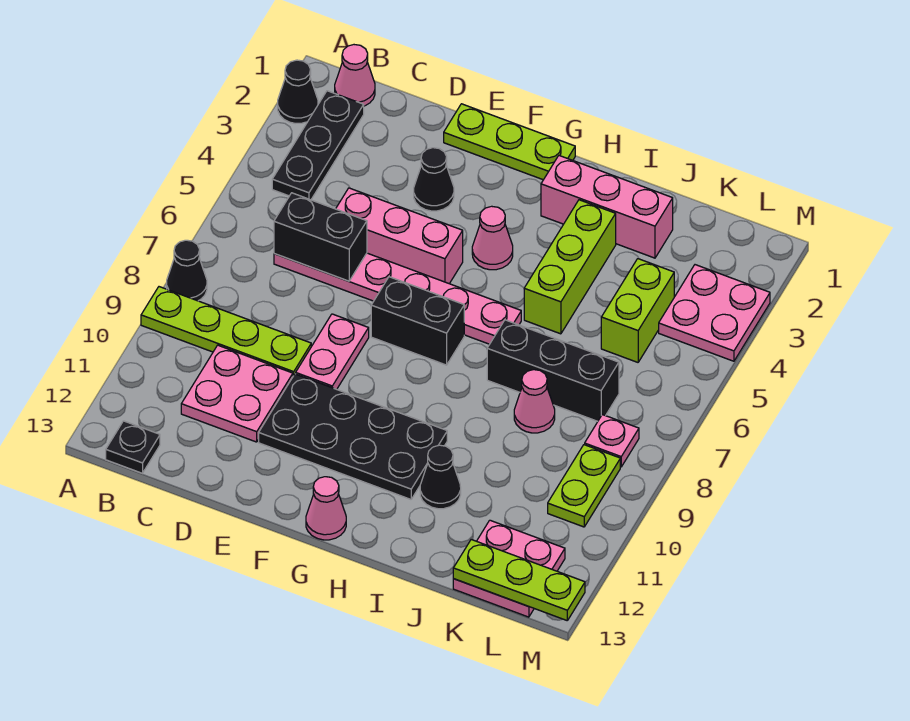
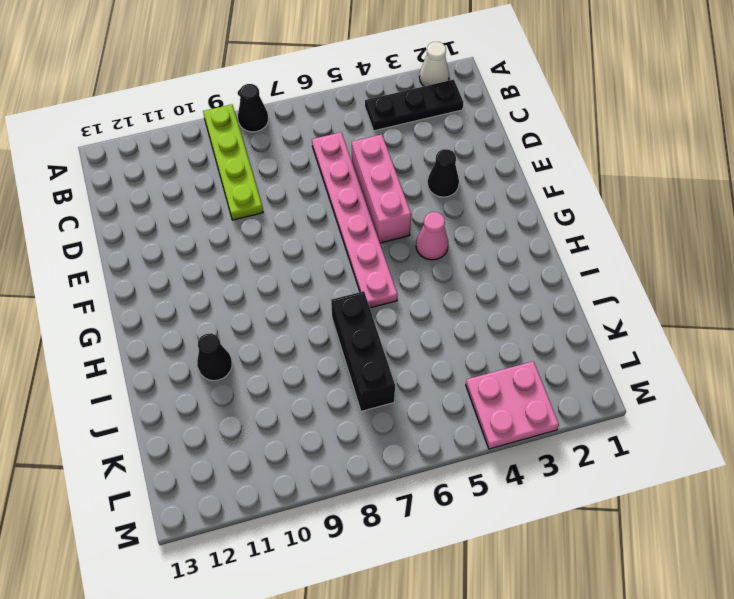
white cone A2 level 1 -> black cone A2 level 1
none -> pink cone B1 level 1
none -> black plate B13 level 1
none -> pink plate C10:D11 level 1

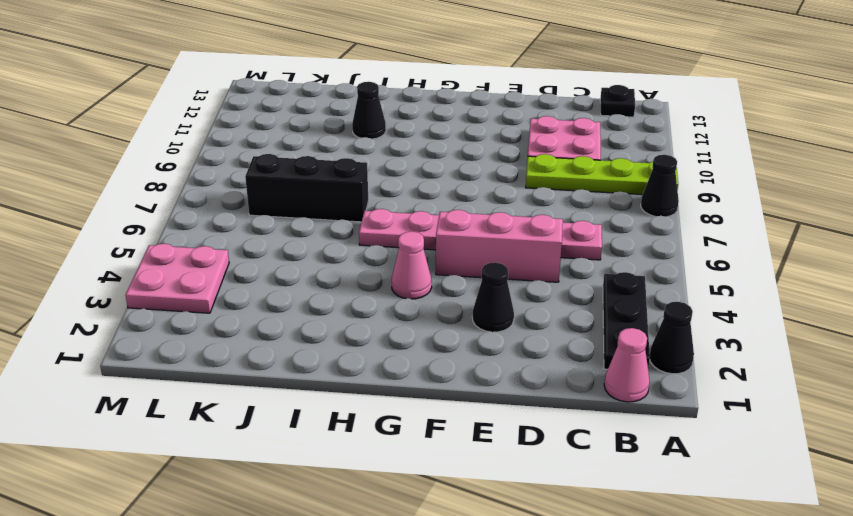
none -> lime plate E1:G1 level 1
none -> pink plate E8:E9 level 1
none -> black plate E10:H11 level 1

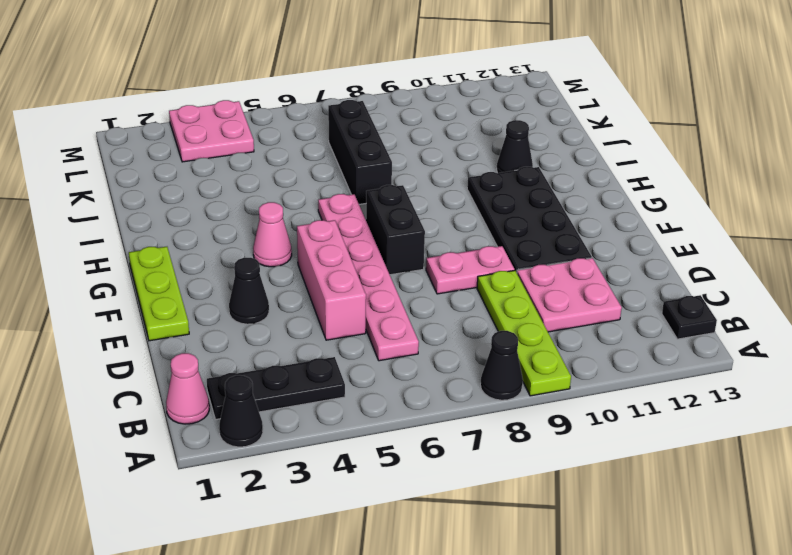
none -> pink cone G13 level 1
none -> pink brick H2:J2 level 1
none -> lime brick I3:I5 level 1

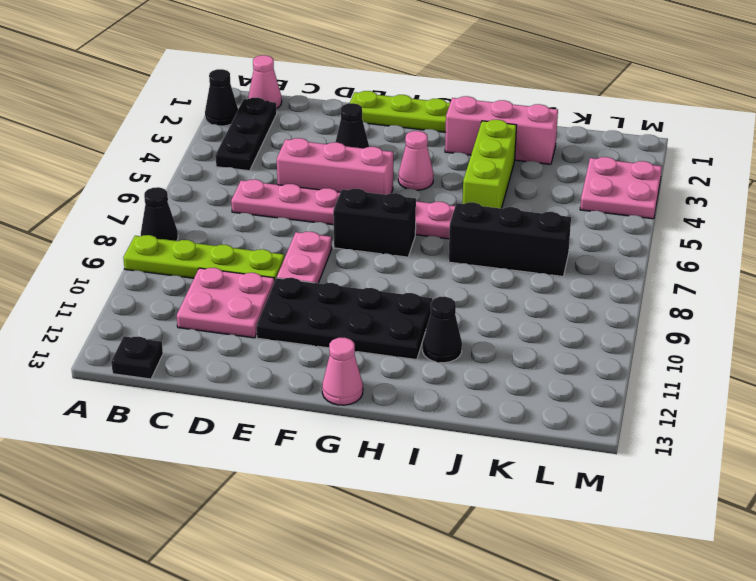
none -> pink cone J8 level 1
none -> lime brick K4:K5 level 1
none -> pink plate K12:L13 level 1

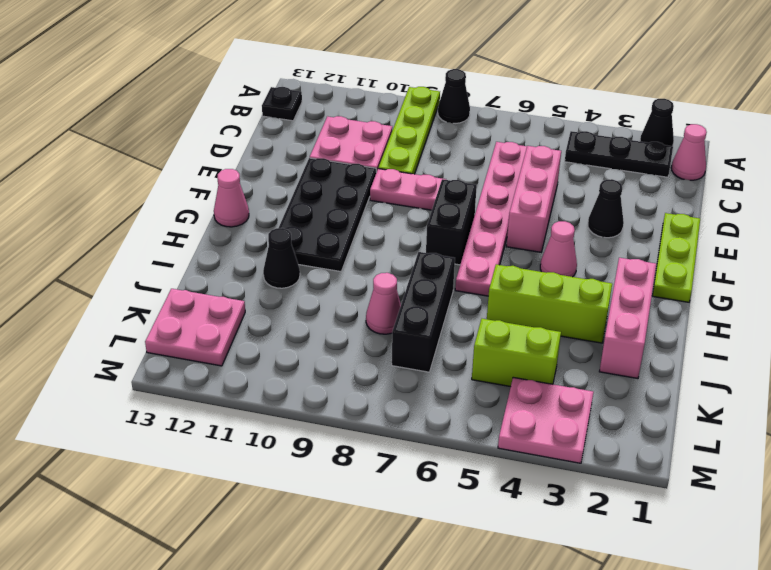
none -> pink plate L8 level 1
none -> lime plate L9:L10 level 1
none -> black brick C6:D6 level 2

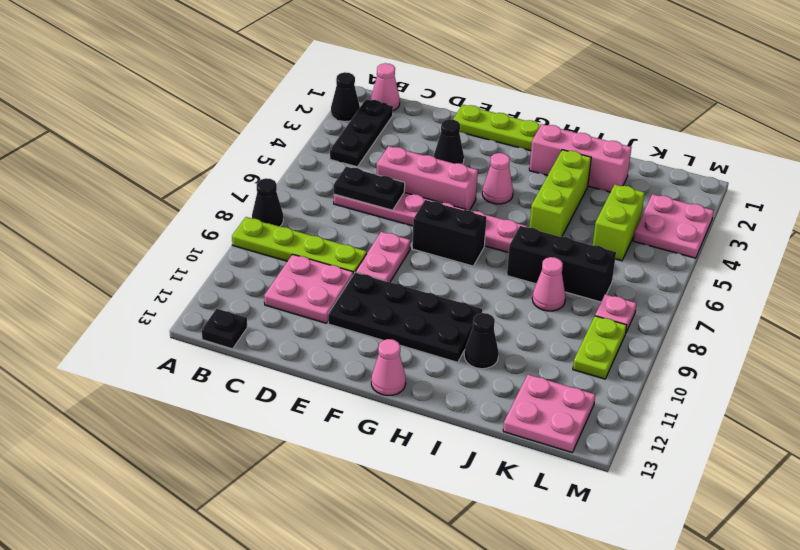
black plate C6:D6 level 2 -> black brick C6:D6 level 2
none -> lime plate K13:M13 level 2

